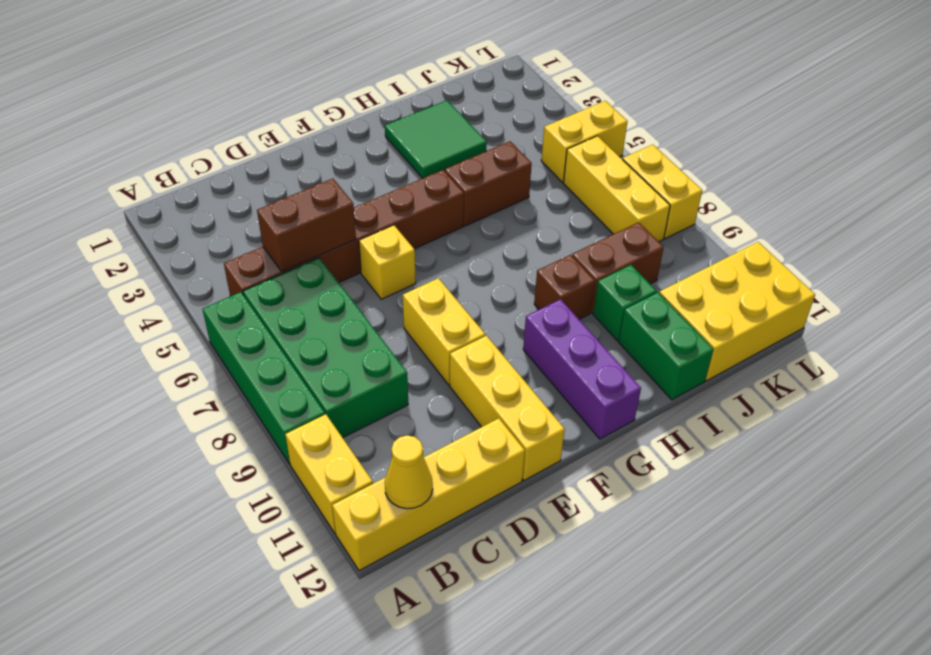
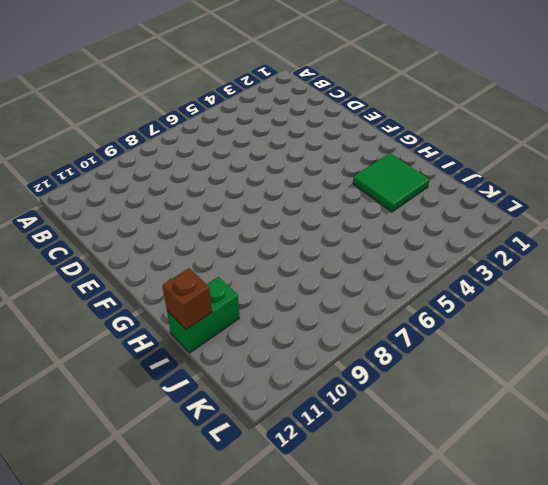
brown brick I12 level 2 -> brown brick H9 level 1
none -> green brick A6:A9 level 1
none -> yellow brick A10:A11 level 1
none -> yellow brick A12:D12 level 1

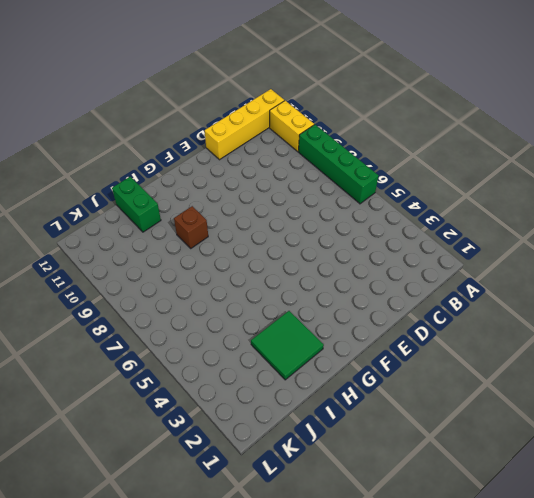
none -> brown brick B5:G5 level 1
none -> green brick B6:C9 level 1
none -> yellow brick E6 level 1

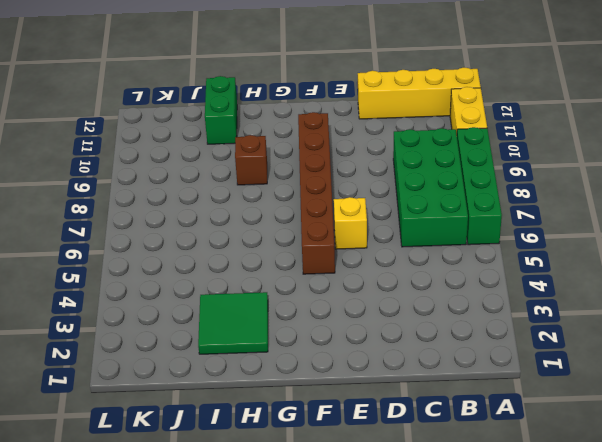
brown brick F5:F10 level 1 -> brown brick B5:G5 level 1
none -> yellow brick E8:E9 level 1
none -> yellow brick E10:E12 level 1
none -> purple brick G10:G12 level 1

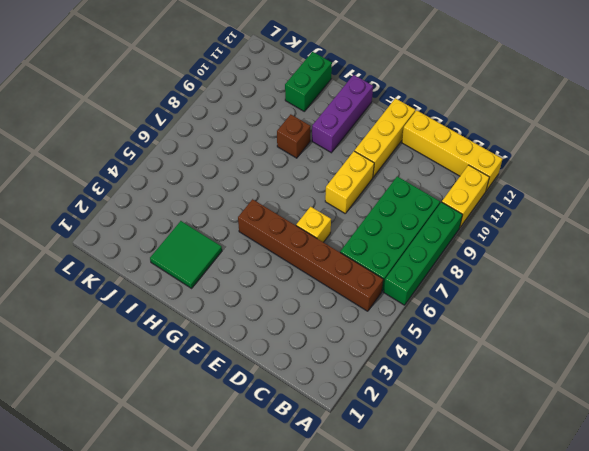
none -> brown brick H5:I5 level 1
none -> brown brick I9:J9 level 1
none -> green brick I10 level 1

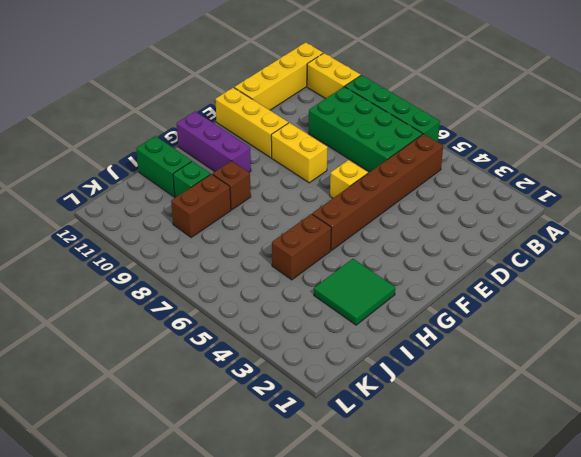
none -> yellow brick J11:L12 level 1
none -> yellow brick K5:L5 level 1
none -> yellow brick K6:K8 level 1

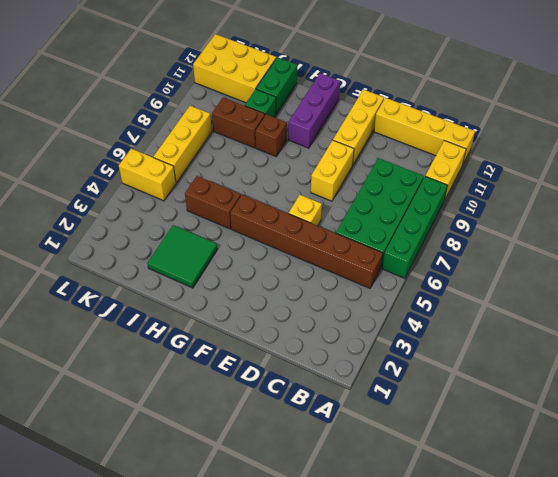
none -> yellow brick L7:L8 level 1
none -> yellow cone B12 level 2
none -> brown brick C5:D5 level 2

